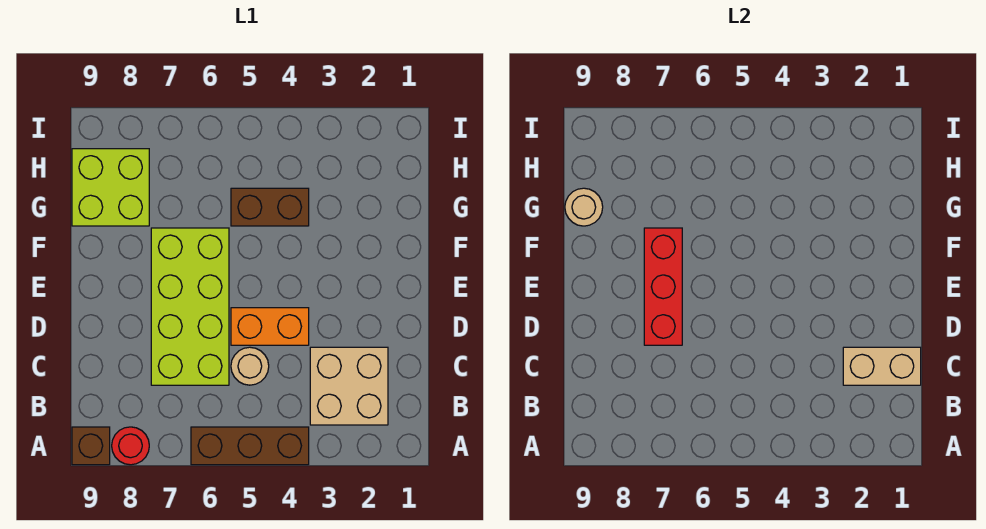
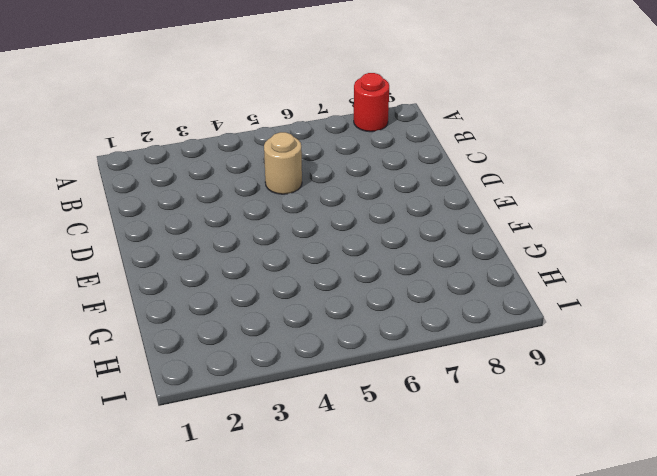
none -> brown brick A4:A6 level 1
none -> brown brick A9 level 1
none -> tan brick B2:C3 level 1

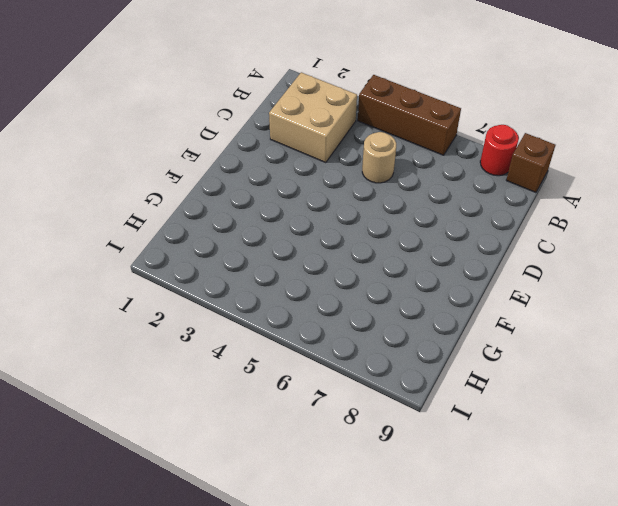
none -> lime brick C6:F7 level 1
none -> orange brick D4:D5 level 1
none -> brown brick G4:G5 level 1

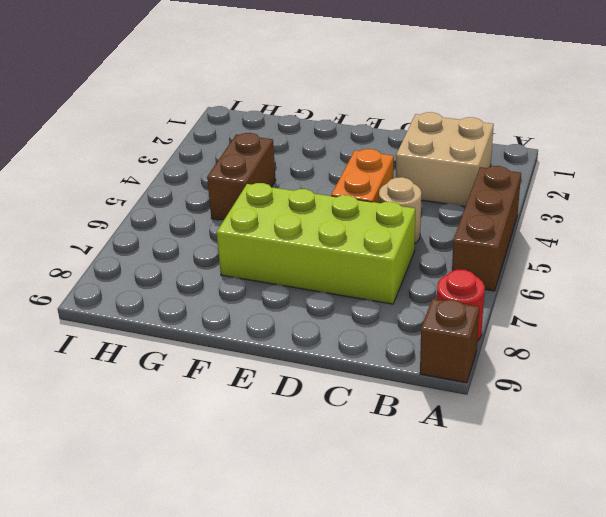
none -> lime brick G8:H9 level 1
none -> tan brick C1:C2 level 2
none -> red brick D7:F7 level 2

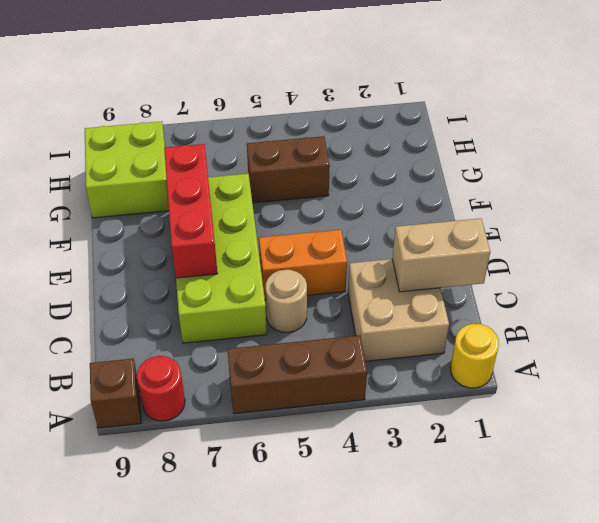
yellow round brick A1 level 1 -> none
none -> tan round brick G9 level 2

